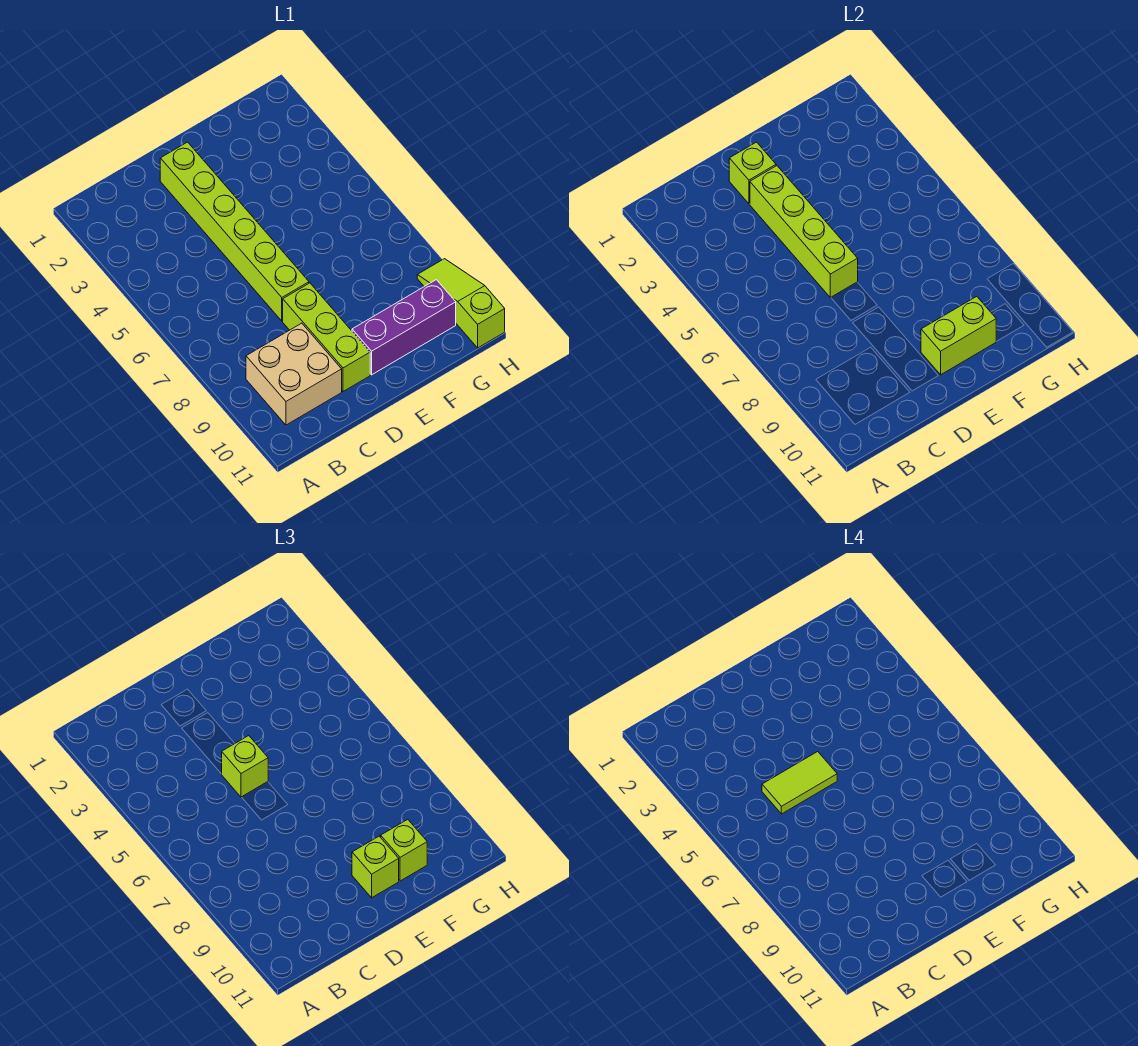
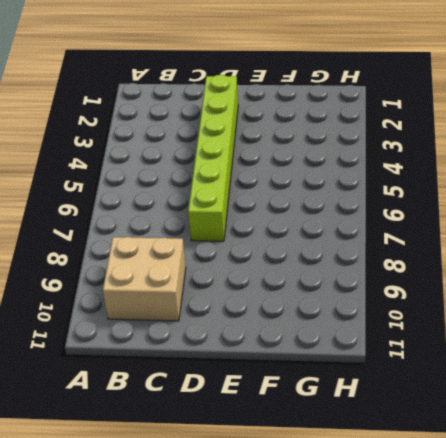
none -> lime brick D8:D10 level 1
none -> purple brick E10:G10 level 1
none -> lime slope H9:H11 level 1 top 11

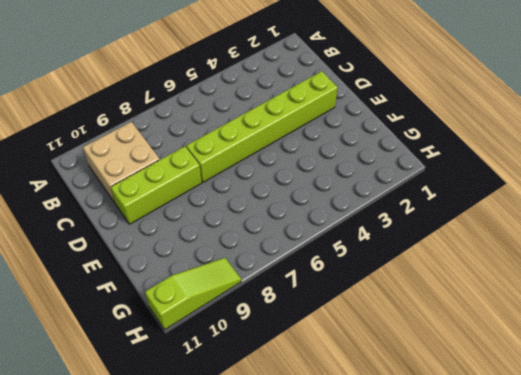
none -> purple brick E10:G10 level 1
none -> lime brick D2 level 2
none -> lime brick D3:D6 level 2

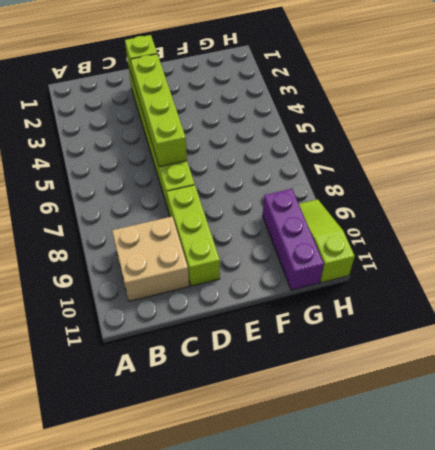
purple brick G9:G11 level 1 -> purple brick E10:G10 level 1
none -> lime brick E10:F10 level 2
none -> lime brick D5 level 3
none -> lime brick E10 level 3

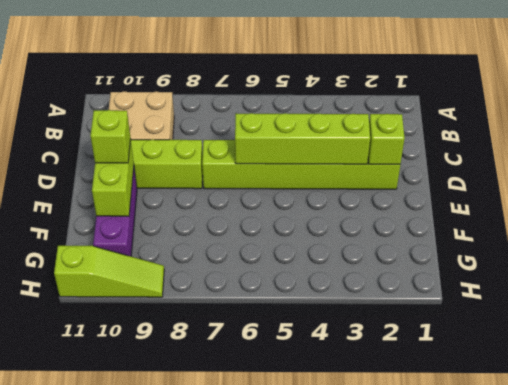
none -> lime brick D5 level 3
none -> lime brick F10 level 3
none -> lime tile C5:D5 level 4

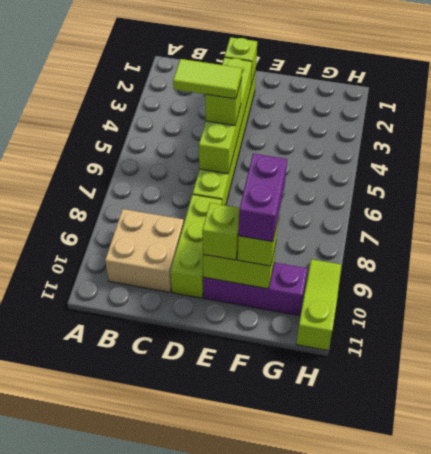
purple brick F9:F10 level 4 -> none

